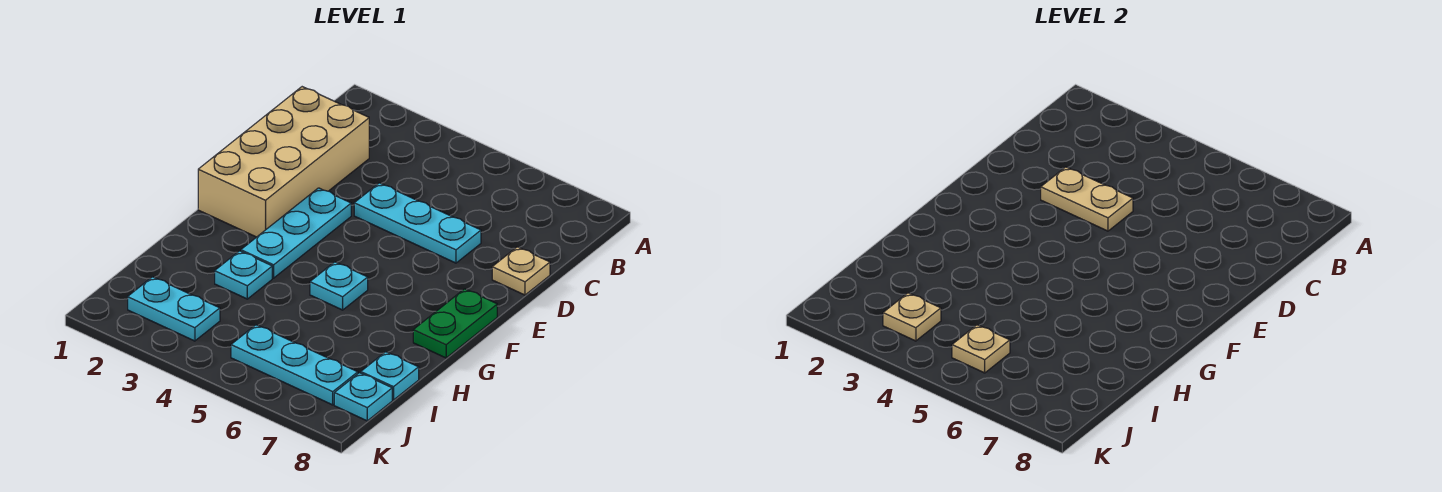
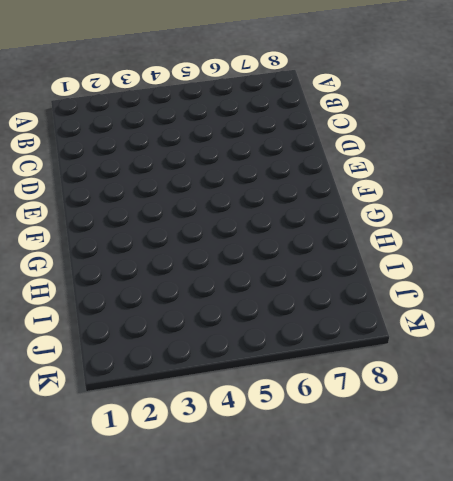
none -> tan brick C1:F2 level 1
none -> cyan plate D4:D6 level 1
none -> tan plate D8 level 1

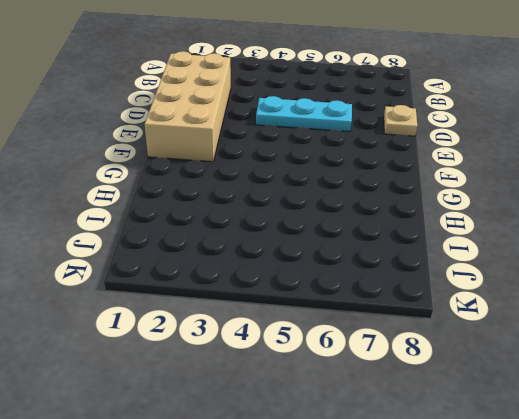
none -> cyan plate E3:G3 level 1
none -> green plate F8:G8 level 1
none -> cyan plate G5 level 1

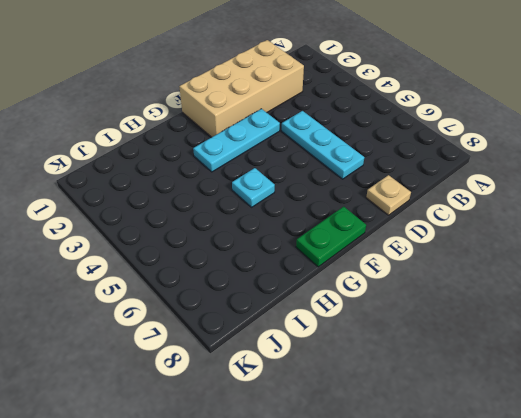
none -> cyan plate H3 level 1
none -> cyan plate I8 level 1
none -> cyan plate J2:J3 level 1

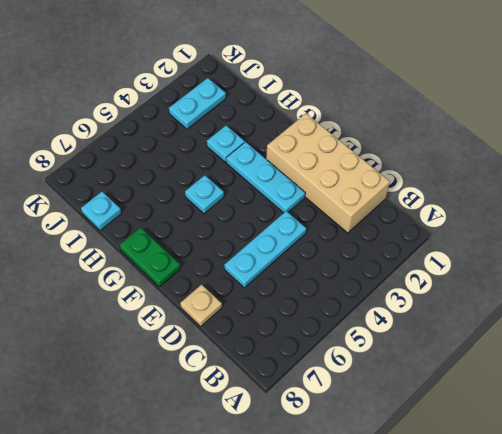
none -> cyan plate J5:J7 level 1
none -> cyan plate J8 level 1
none -> tan plate D3:D4 level 2

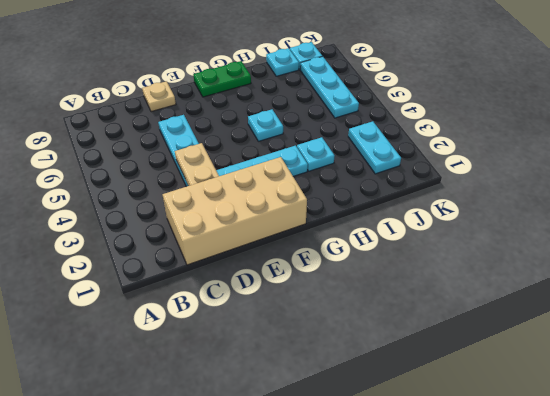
none -> tan plate J3 level 2
none -> tan plate J5 level 2

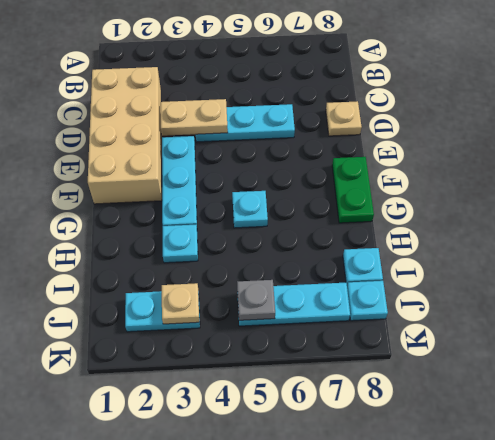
grey plate J5 level 2 -> tan plate J5 level 2

